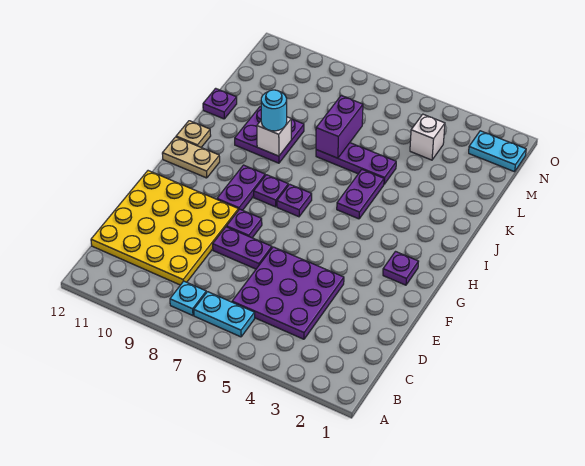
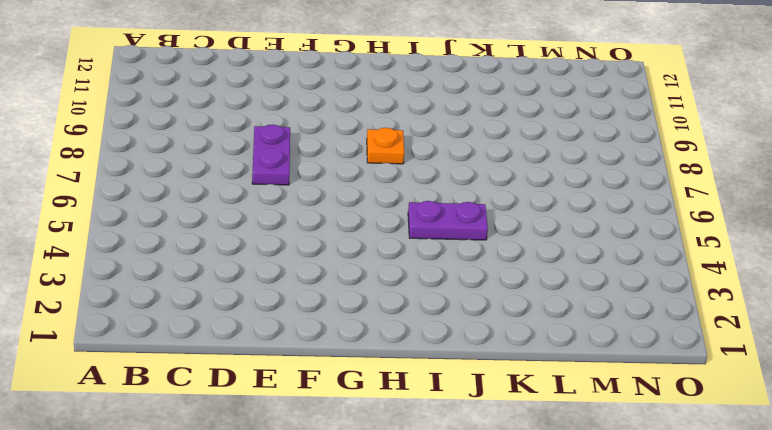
orange plate H8 level 1 -> purple plate H8 level 1
none -> cyan plate B6:B7 level 1
none -> cyan plate B8 level 1
none -> purple plate C4:E6 level 1

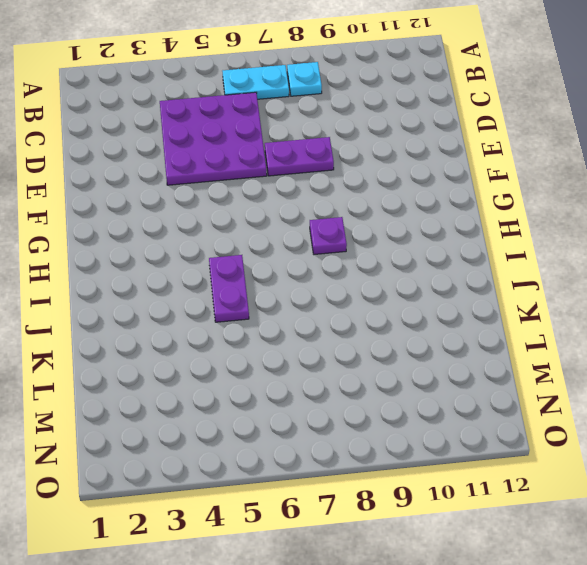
none -> yellow plate C9:F12 level 1
none -> purple plate F8 level 1
none -> purple plate G2 level 1

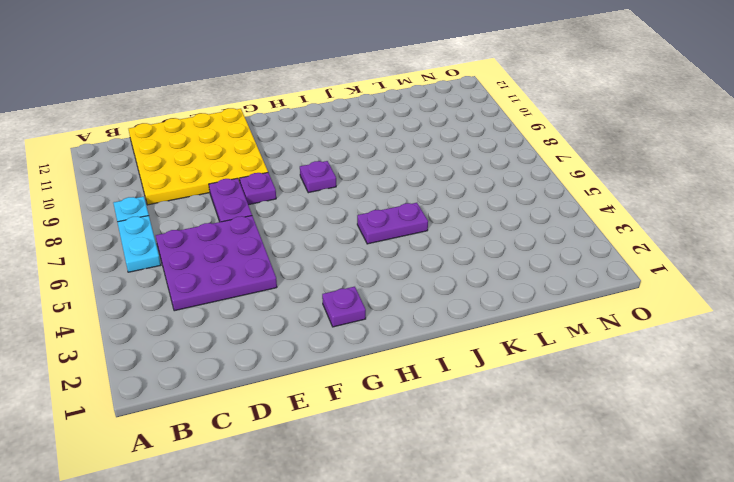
none -> purple plate G9:H9 level 1
none -> purple plate H7 level 1
none -> tan plate H11:H12 level 1

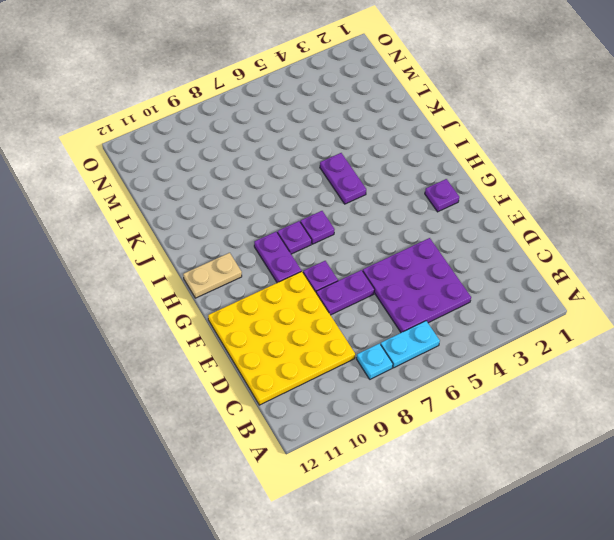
none -> tan plate I12 level 1
none -> purple plate J9:K10 level 1
none -> purple plate K5:K7 level 1

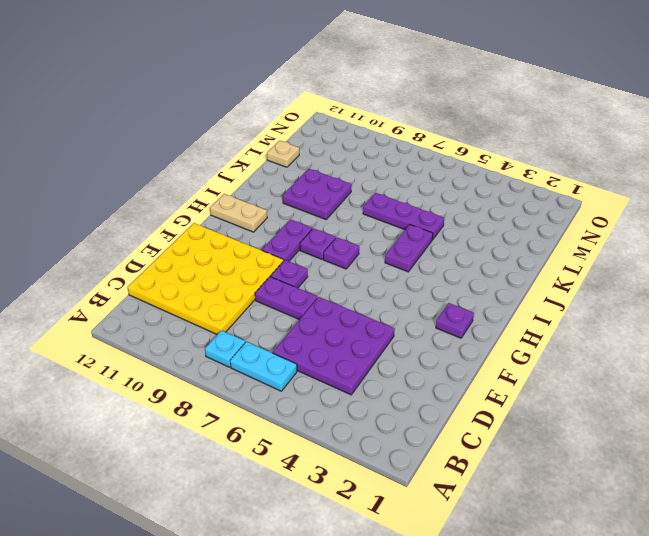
tan plate L12 level 1 -> tan plate I12 level 1
none -> purple plate K12 level 1
none -> white brick M4 level 1
none -> cyan plate N1:N2 level 1

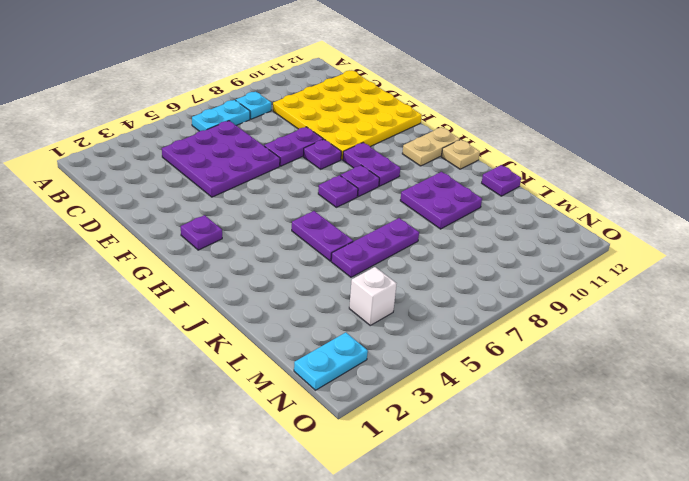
none -> white brick J9 level 2
none -> purple brick K7:L7 level 2
none -> cyan round brick J9 level 3

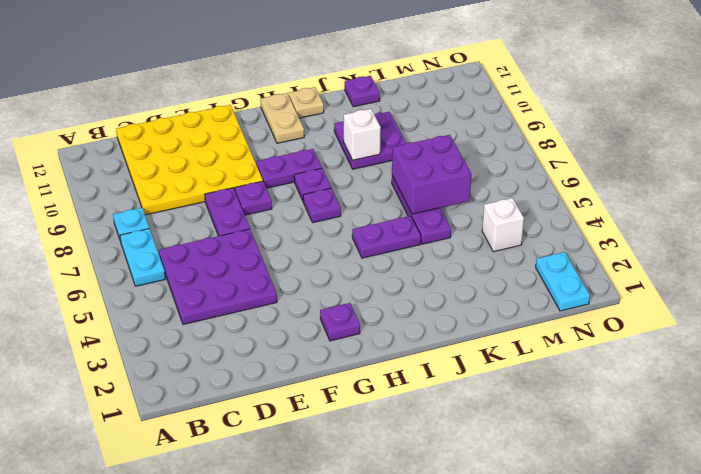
purple brick K6:L7 level 2 -> purple brick K7:L7 level 2
none -> cyan round brick J9 level 3

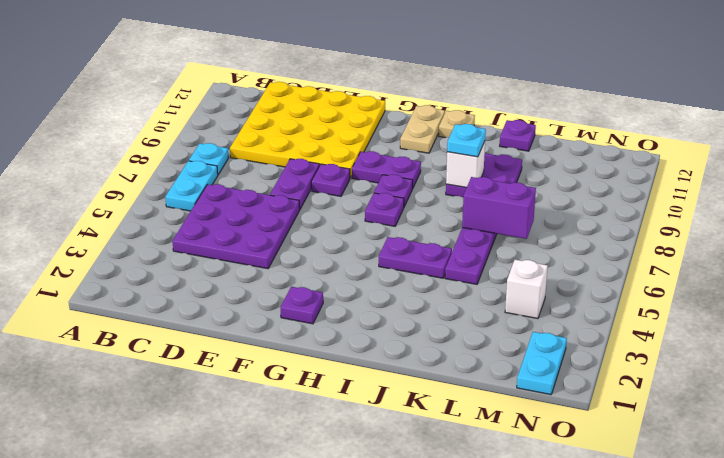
cyan plate J9 level 3 -> cyan round brick J9 level 3

